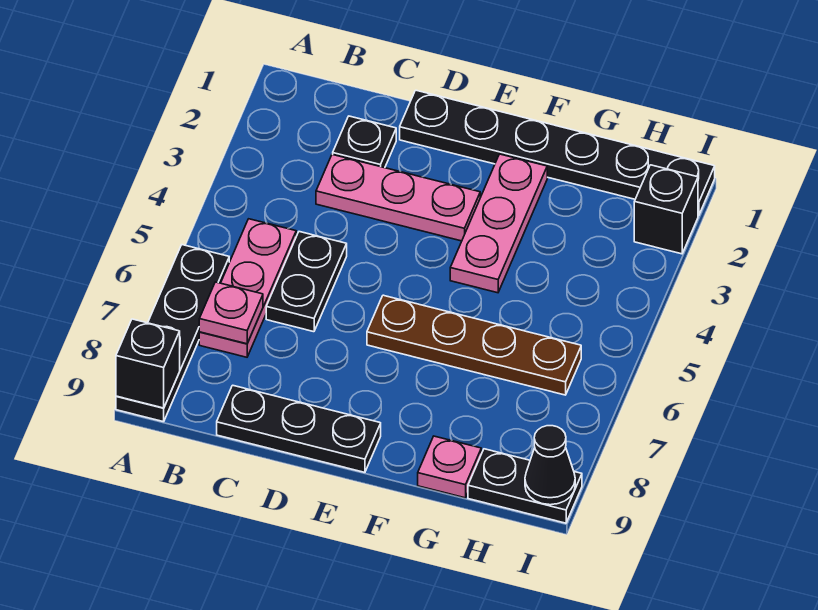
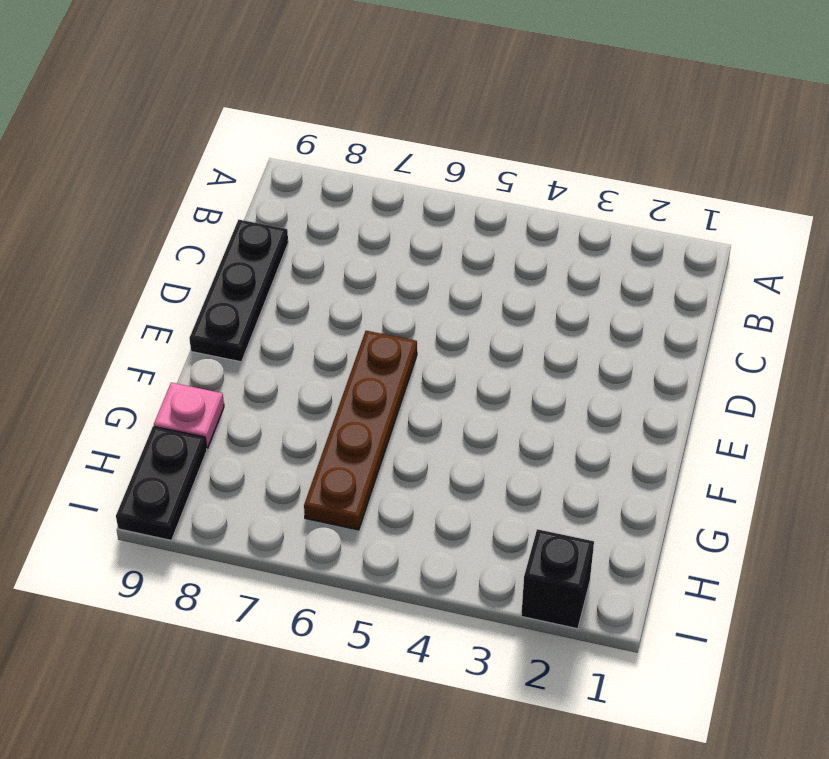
none -> black plate A6:A9 level 1
none -> pink plate B5:B7 level 1
none -> black plate C2 level 1

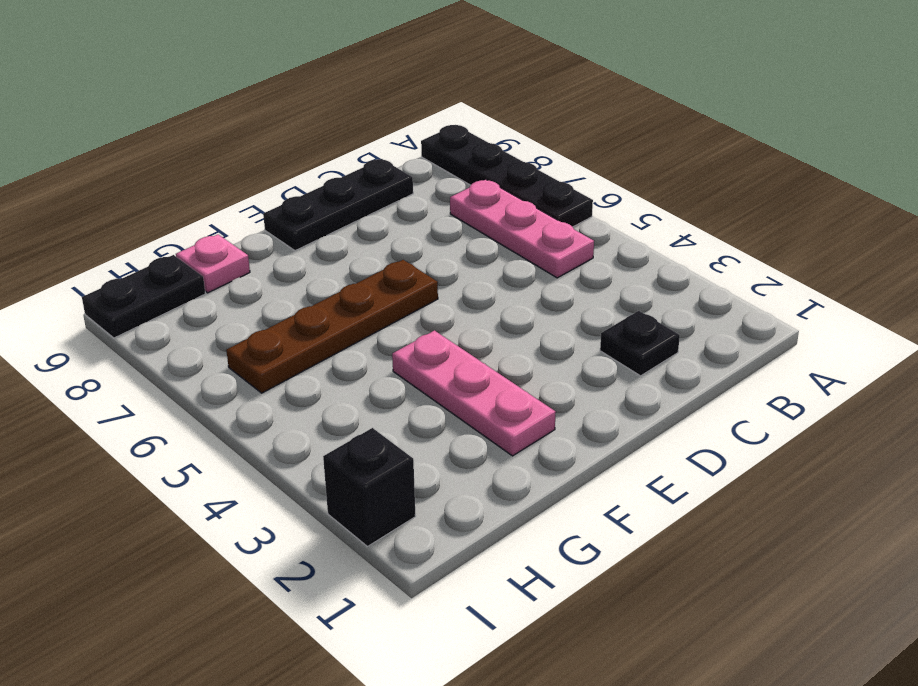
none -> pink plate C3:E3 level 1
none -> black plate C5:C6 level 1
none -> black plate D1:I1 level 1

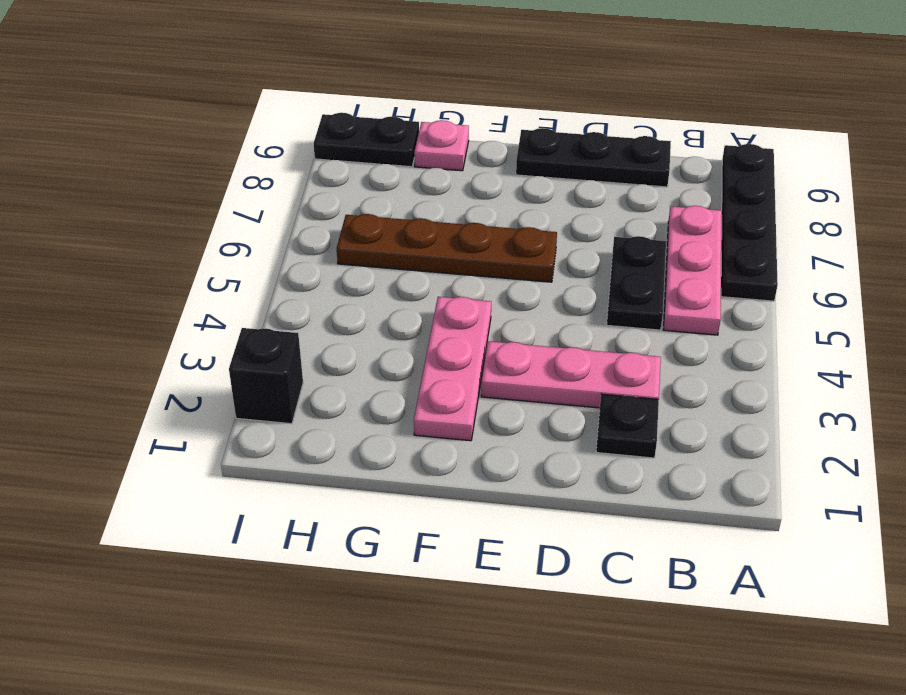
none -> black plate D1:I1 level 1
none -> black brick A9 level 2
none -> pink plate B7 level 2

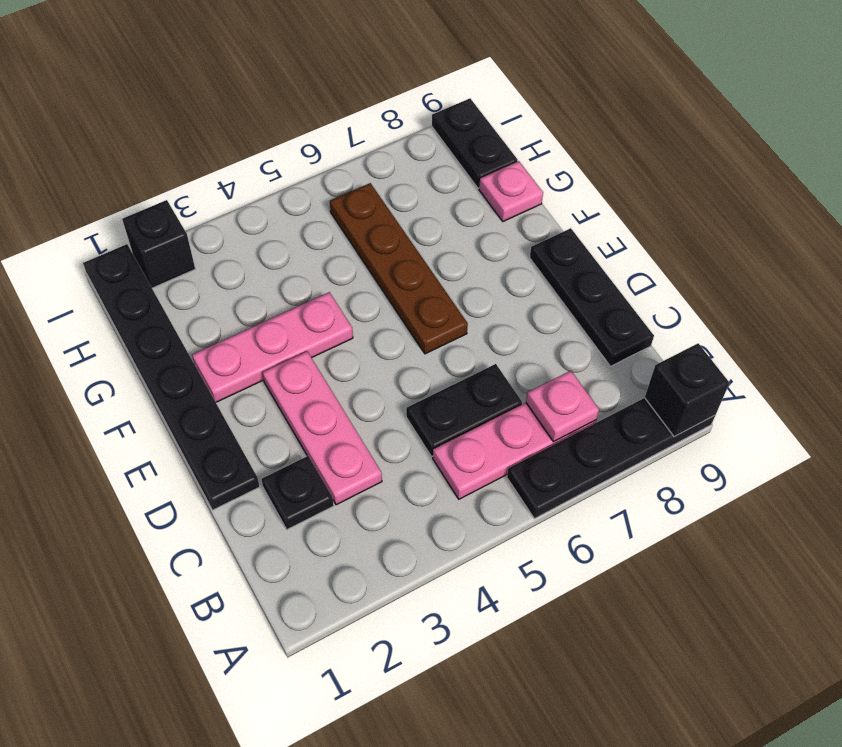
none -> black cone I9 level 2

